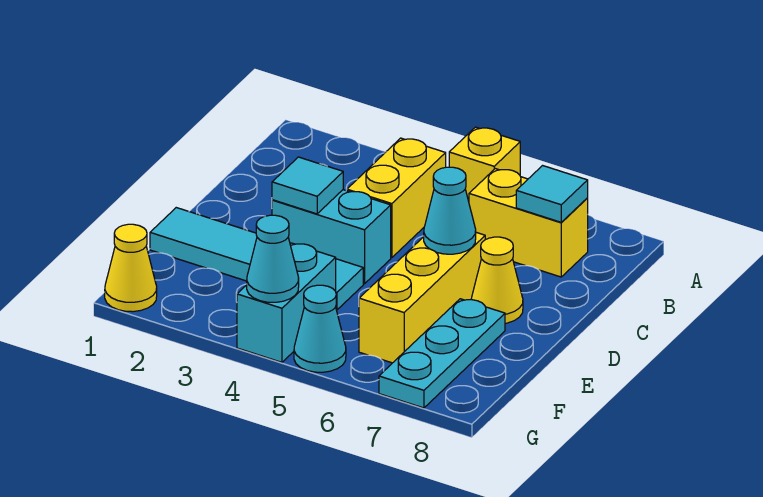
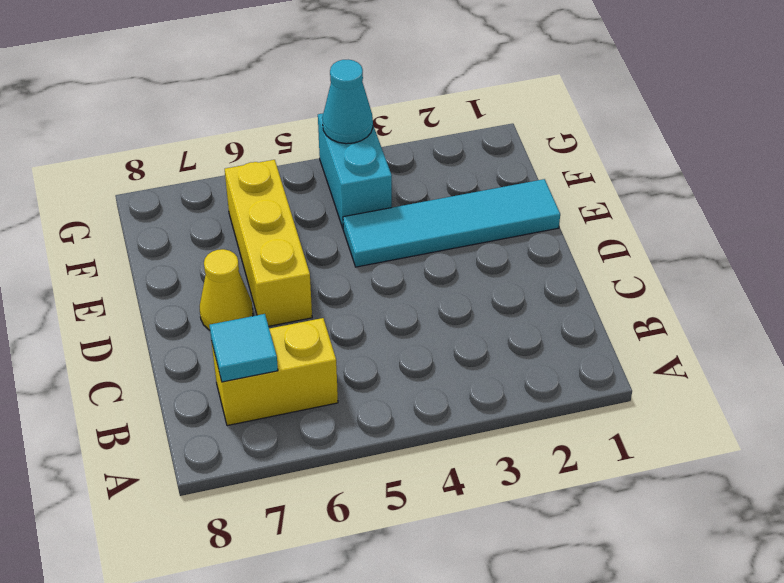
none -> yellow brick A5 level 1
none -> yellow brick B4:C4 level 1
none -> cyan brick D3:D4 level 1

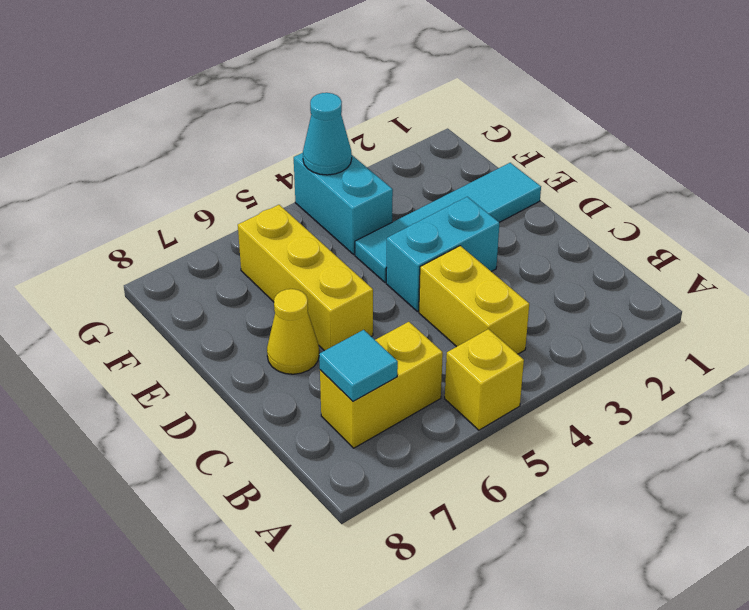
none -> cyan plate E7:G7 level 1
none -> yellow cone G1 level 1
none -> cyan cone G5 level 1

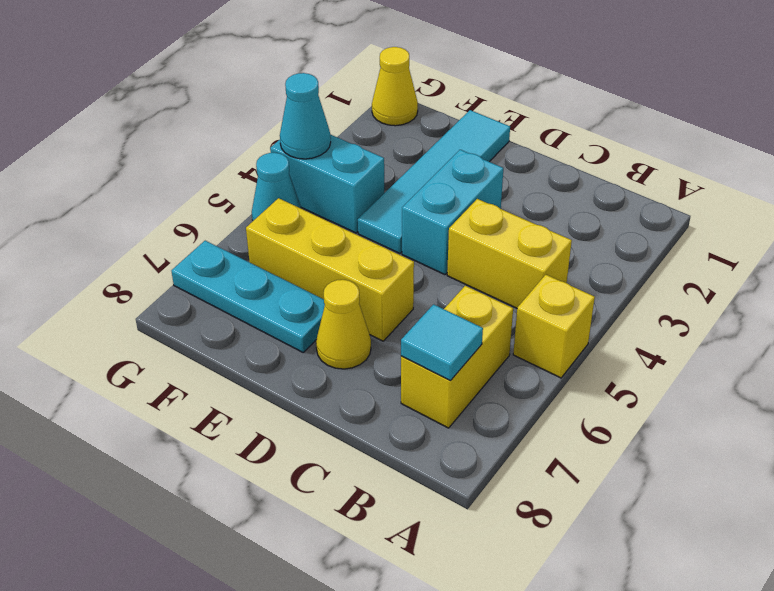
none -> cyan tile D3 level 2
none -> cyan cone D6 level 2

